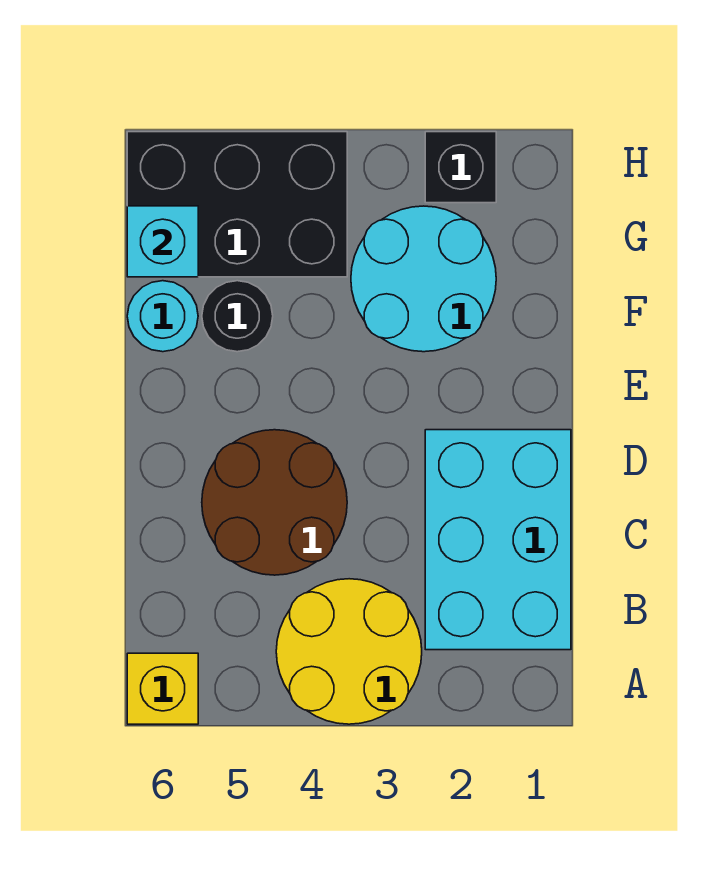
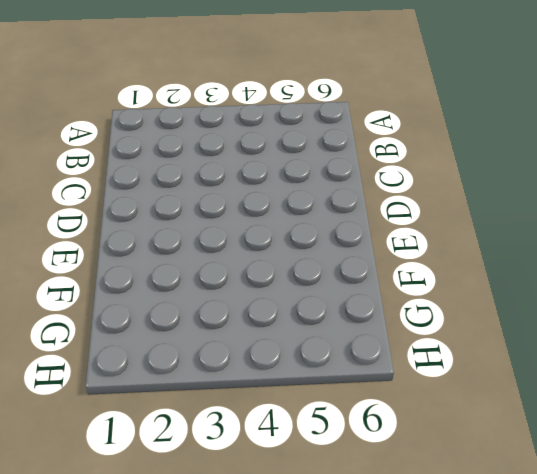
none -> yellow round brick A3:B4 level 1
none -> yellow brick A6 level 1

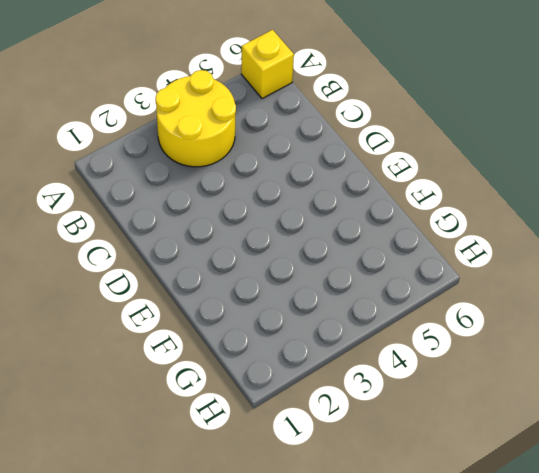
none -> cyan brick B1:D2 level 1
none -> brown round brick C4:D5 level 1

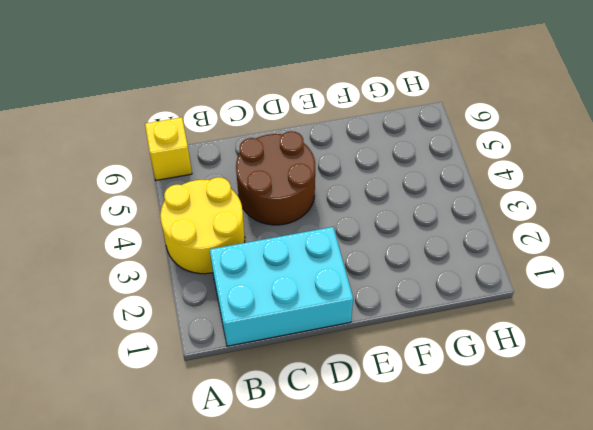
none -> cyan round brick F2:G3 level 1
none -> black round brick F5 level 1

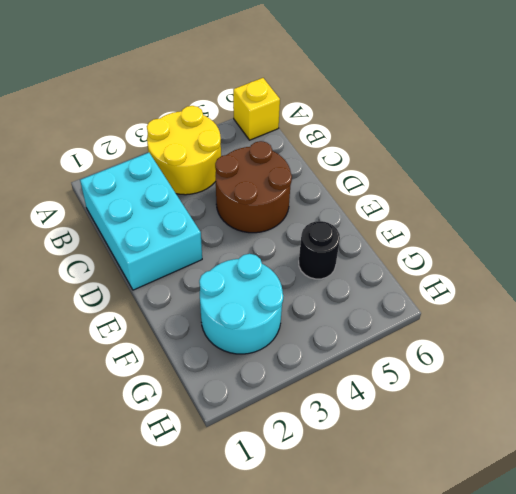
none -> cyan round brick F6 level 1
none -> black brick G4:H6 level 1

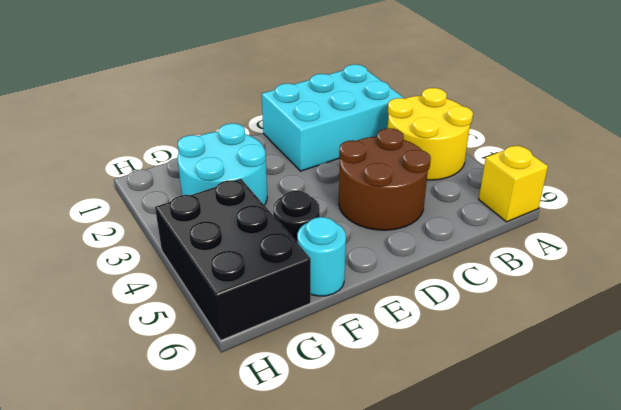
none -> black brick H2 level 1
none -> cyan brick G6 level 2

